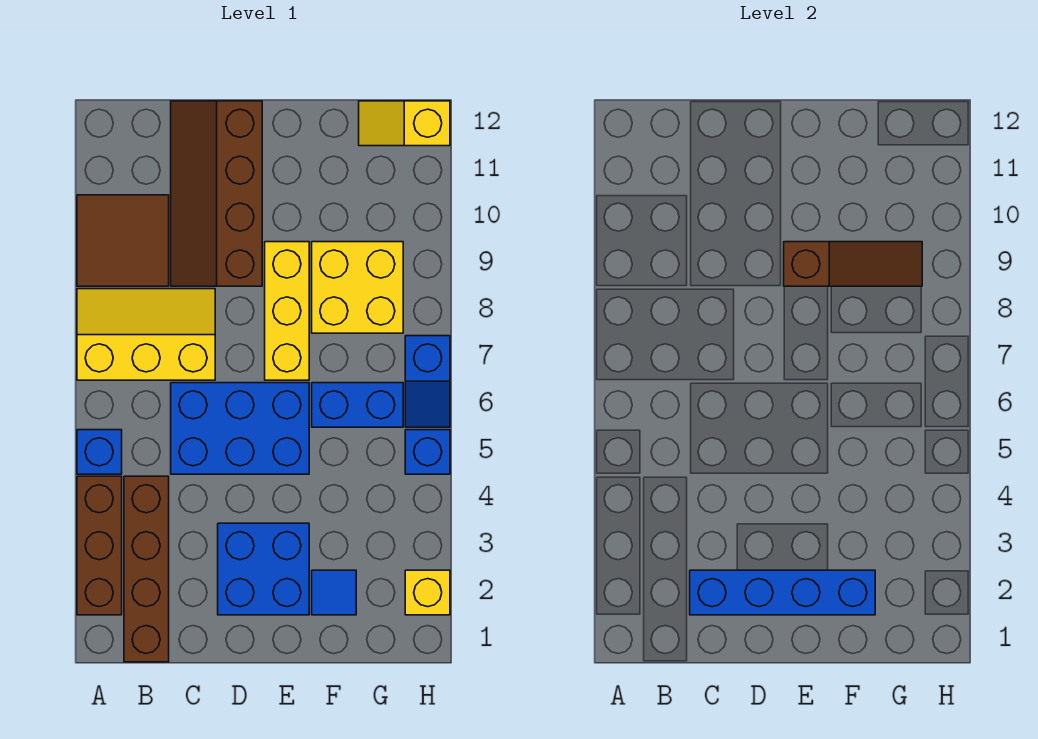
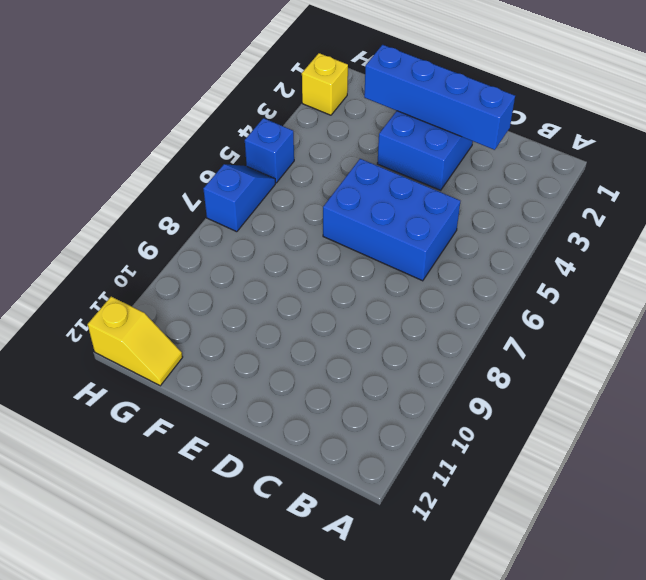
none -> brown brick A2:A4 level 1
none -> blue brick A5 level 1
none -> yellow slope A7:C8 level 1 top 7

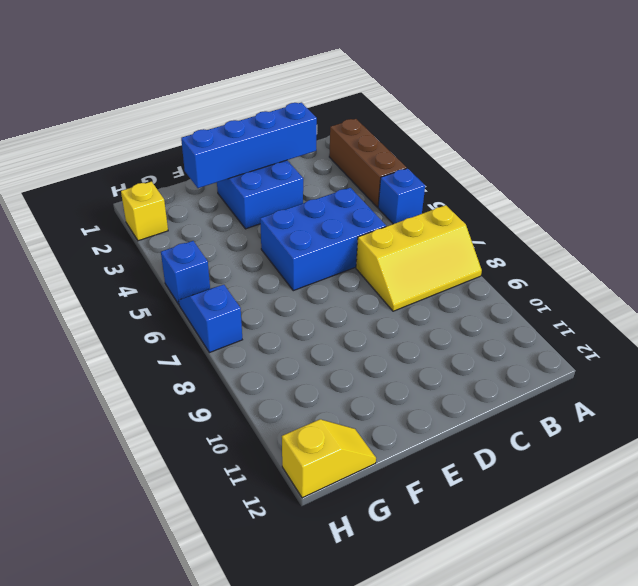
none -> brown tile A9:B10 level 1
none -> brown brick B1:B4 level 1
none -> brown slope C9:D12 level 1 top D

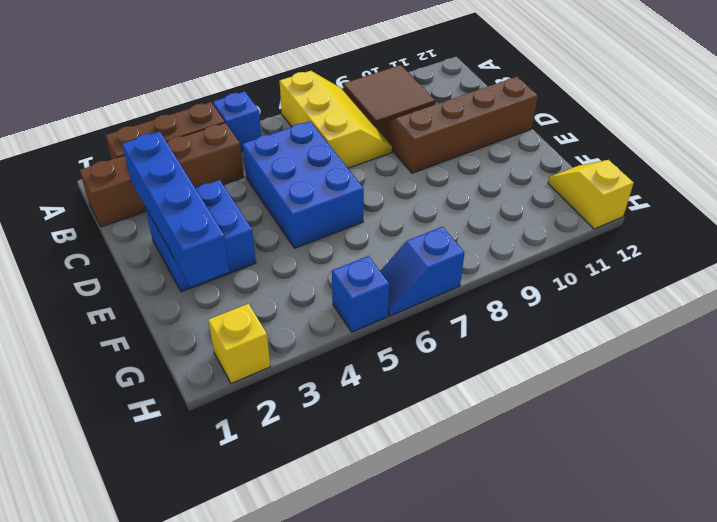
none -> yellow brick E7:E9 level 1
none -> blue tile F2 level 1
none -> blue brick F6:G6 level 1

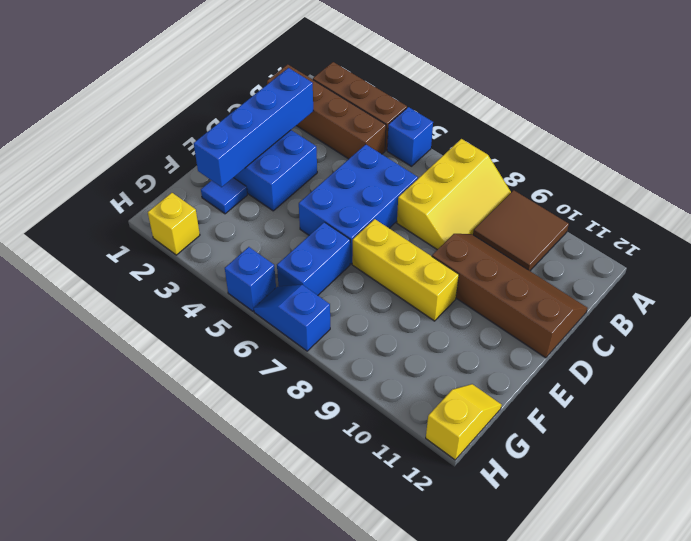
none -> yellow brick F8:G9 level 1
none -> brown slope E9:G9 level 2 top E

